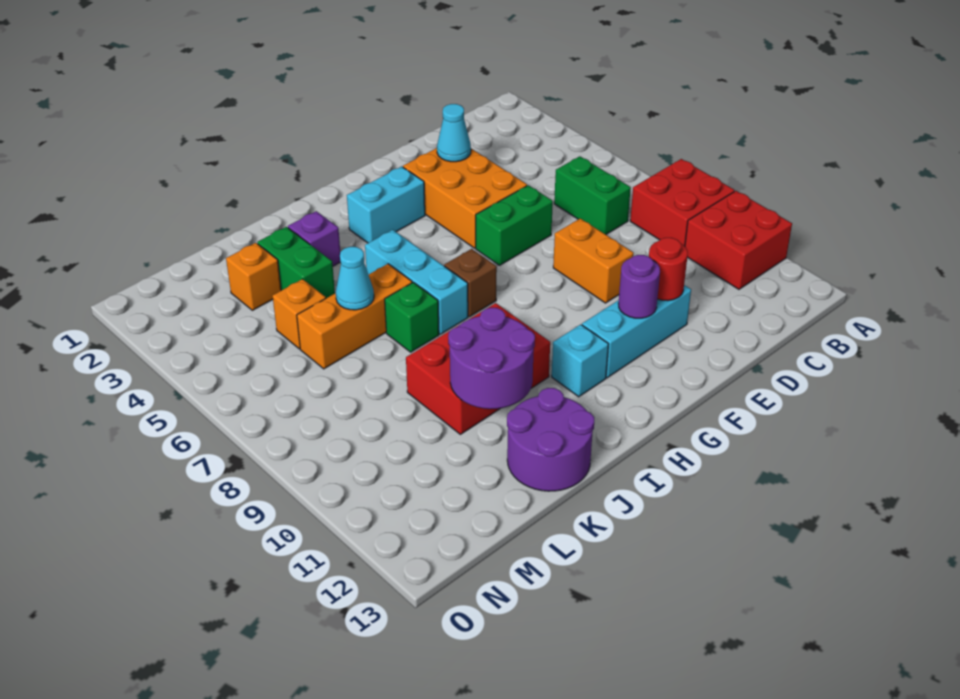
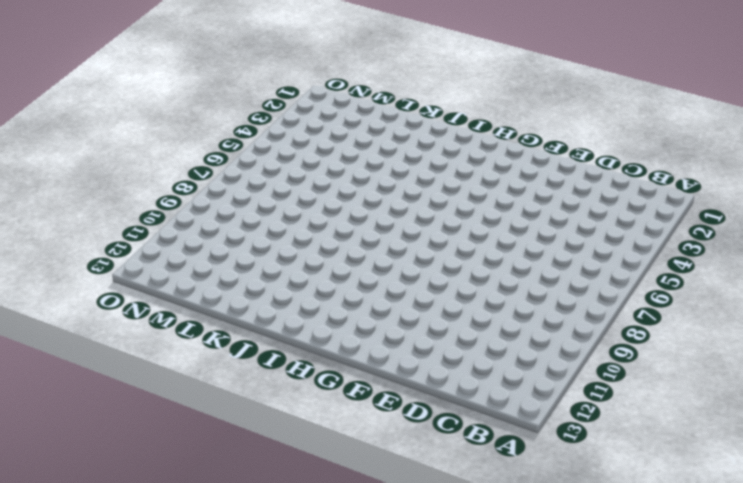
none -> red brick A8:B9 level 1
none -> red brick A10:B11 level 1
none -> green brick C6:C7 level 1

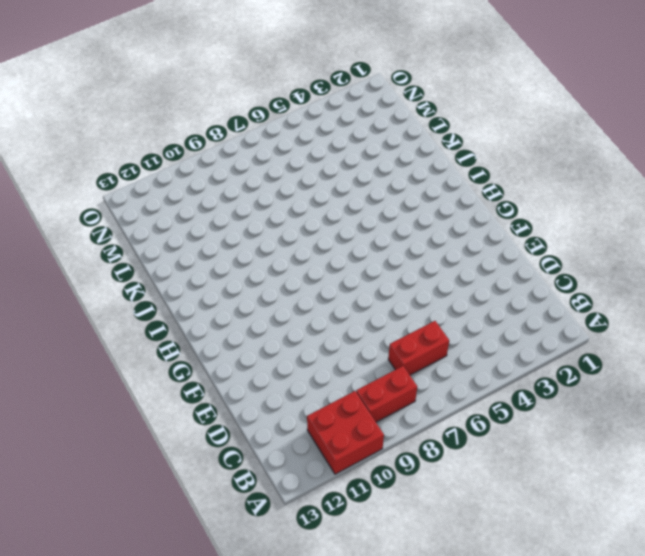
red brick B8:B9 level 1 -> red brick A8:B9 level 1
red brick C6:C7 level 1 -> green brick C6:C7 level 1
none -> orange brick E3:F5 level 1
none -> green brick E6:F6 level 1
none -> orange brick E8:E9 level 1

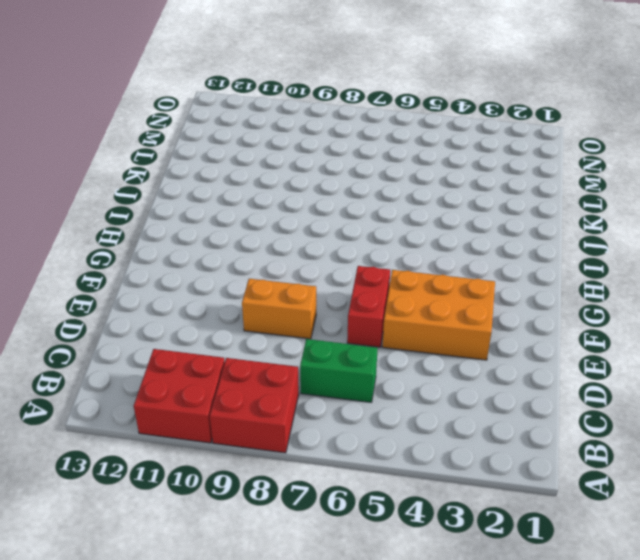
red brick E6:F6 level 1 -> green brick E6:F6 level 1
none -> cyan brick E11:G11 level 1
none -> cyan brick G3:H3 level 1
none -> brown brick H7 level 1

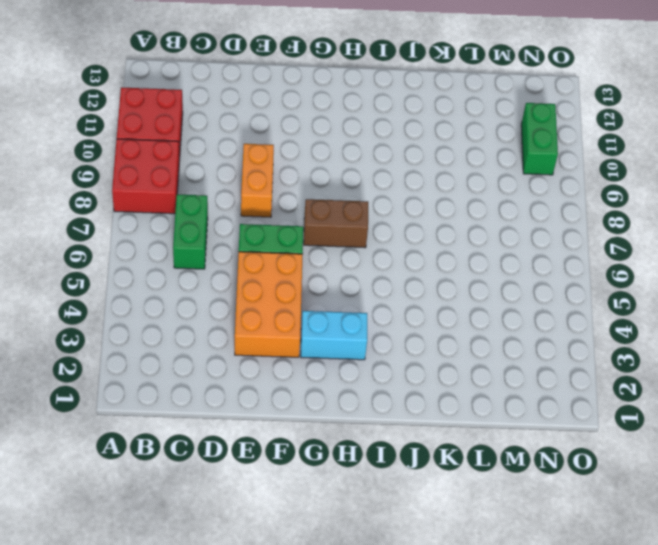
brown brick G7:H7 level 1 -> brown brick H7 level 1
green brick N10:N11 level 1 -> green brick K3:K4 level 1
none -> cyan brick E11:G11 level 1
none -> cyan brick H11 level 1
none -> cyan brick I5:I7 level 1

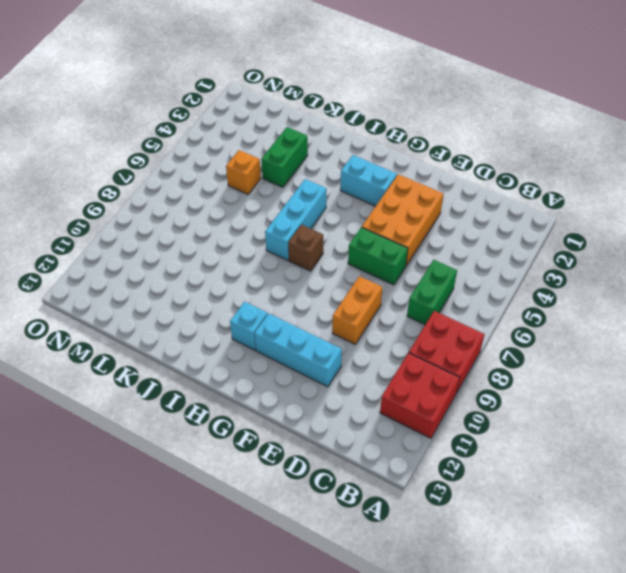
none -> red brick I9:K10 level 1
none -> purple brick J3 level 1
none -> orange brick J6:L6 level 1

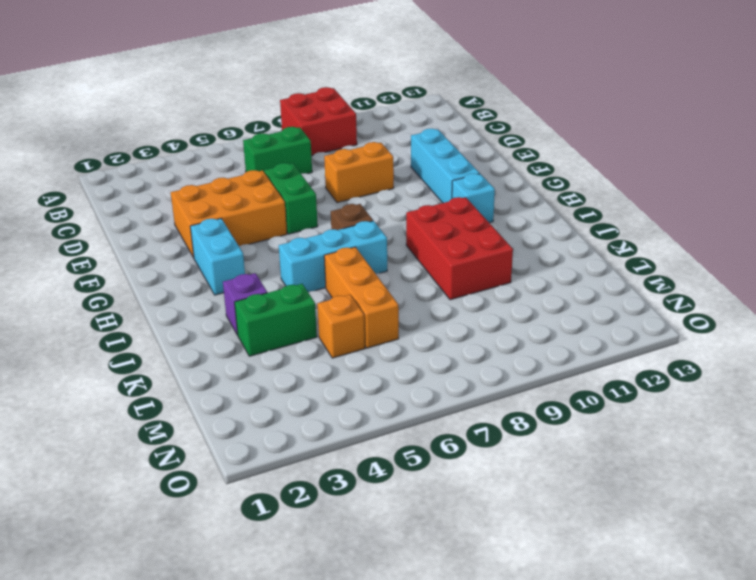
none -> red brick A10:B11 level 1
none -> green brick J7 level 1
none -> purple round brick J12:K13 level 1

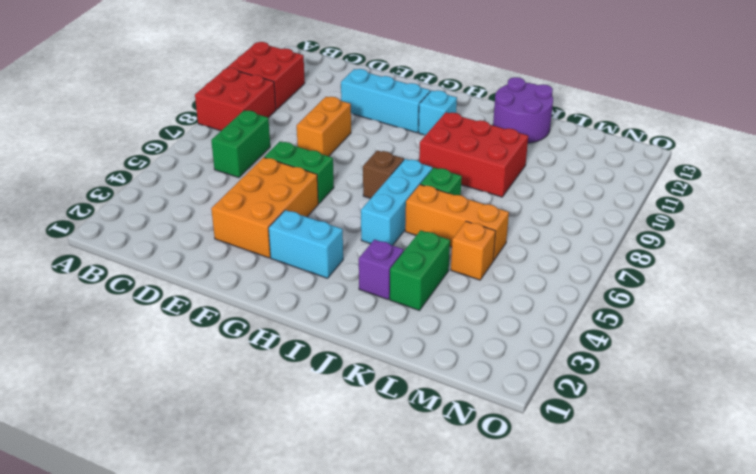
none -> orange brick L3 level 1
none -> cyan cone E3 level 2
none -> red round brick E11 level 2

